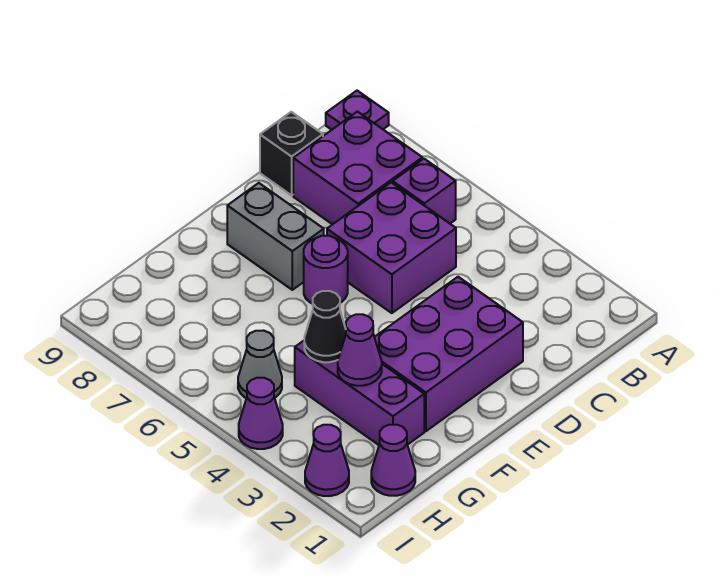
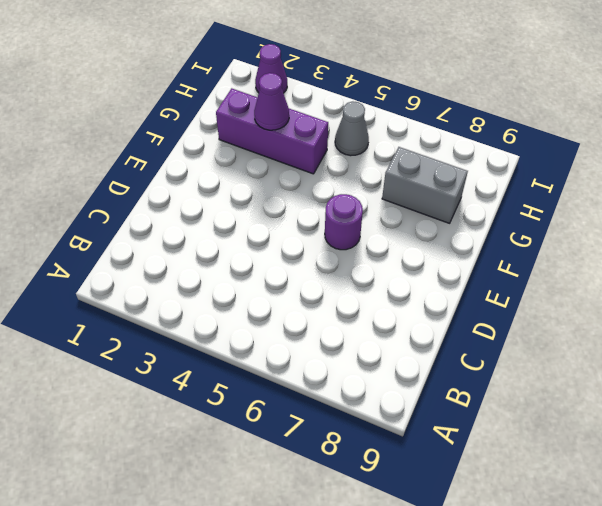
grey brick G7:G8 level 1 -> grey brick E7:E8 level 1
none -> purple plate A9 level 1
none -> purple brick B6 level 1
none -> purple brick B7:C8 level 1

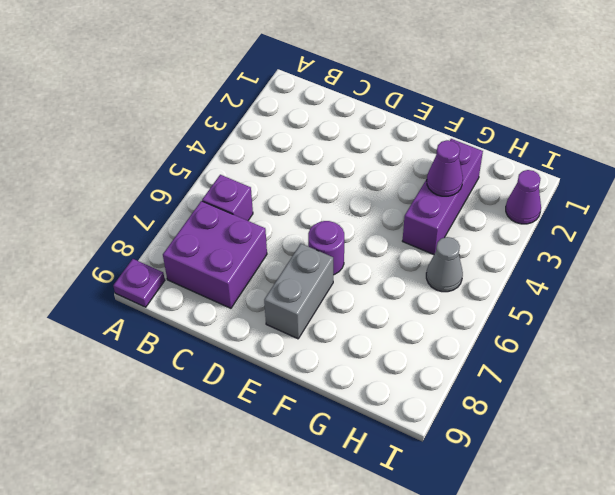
none -> purple brick C5:D6 level 1
none -> black brick C9 level 1
none -> purple brick D2:F3 level 1

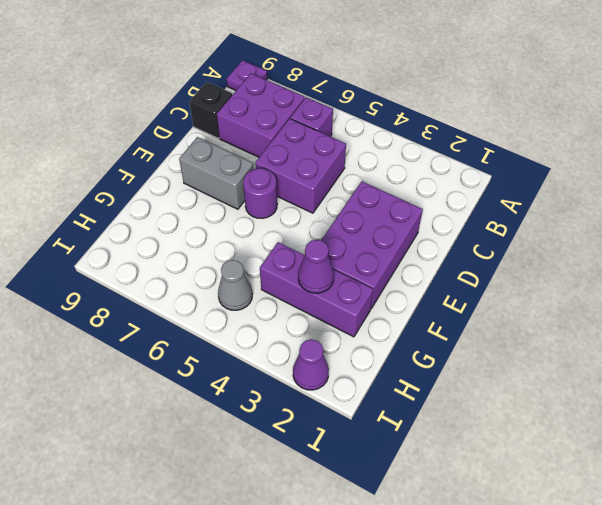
none -> purple cone H1 level 1
none -> purple cone I4 level 1
none -> black cone G4 level 2

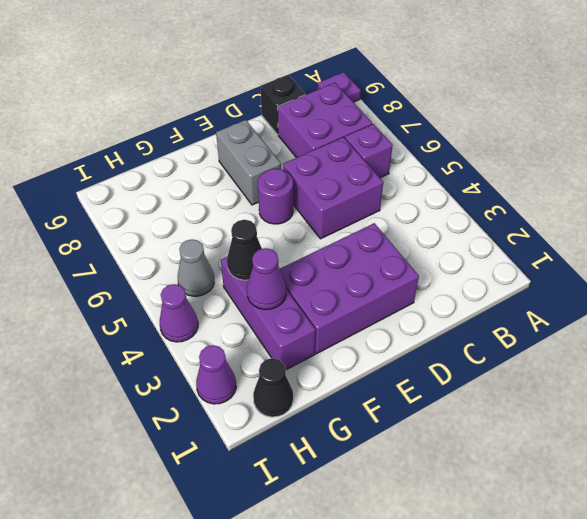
black cone H1 level 1 -> purple cone H1 level 1

